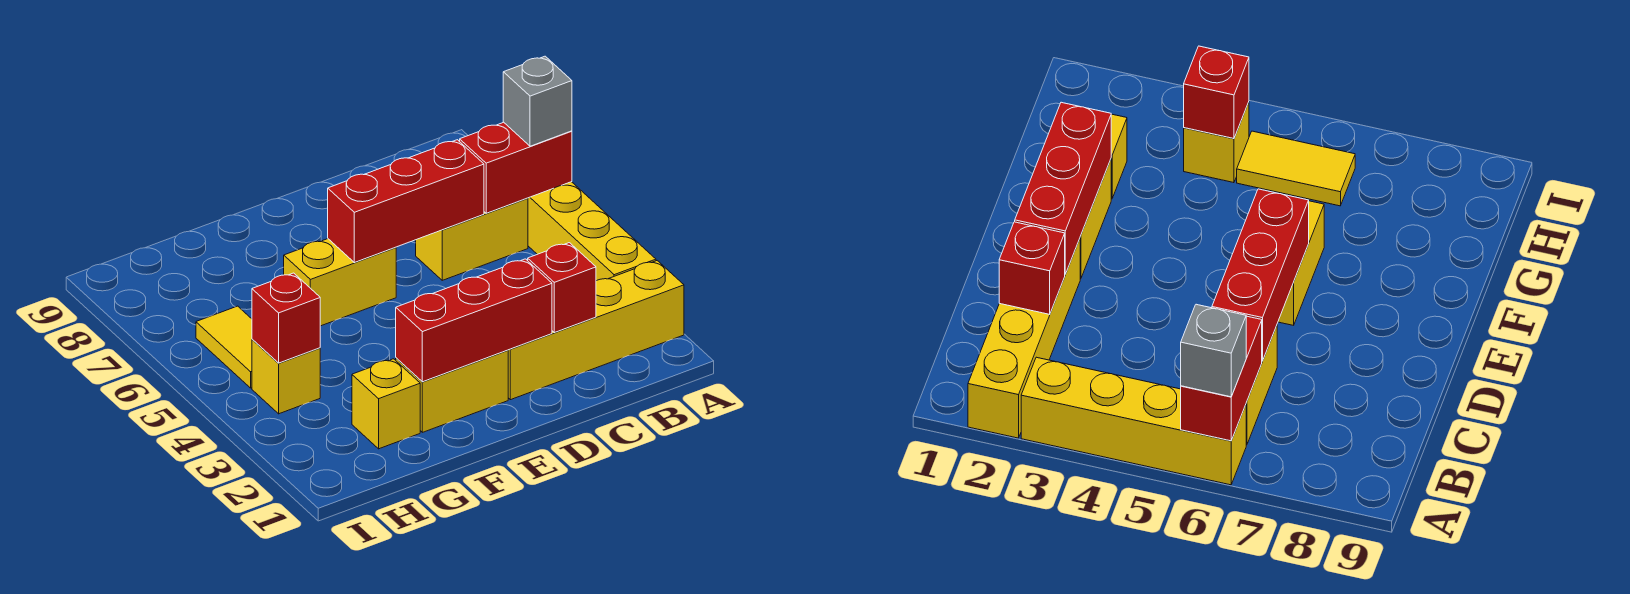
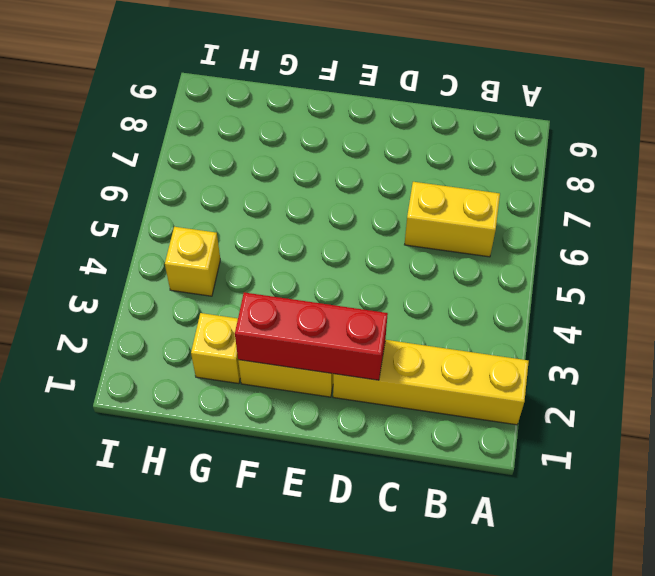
none -> yellow brick A3:A6 level 1
none -> yellow brick E6:F6 level 1
none -> yellow tile H5:H6 level 1

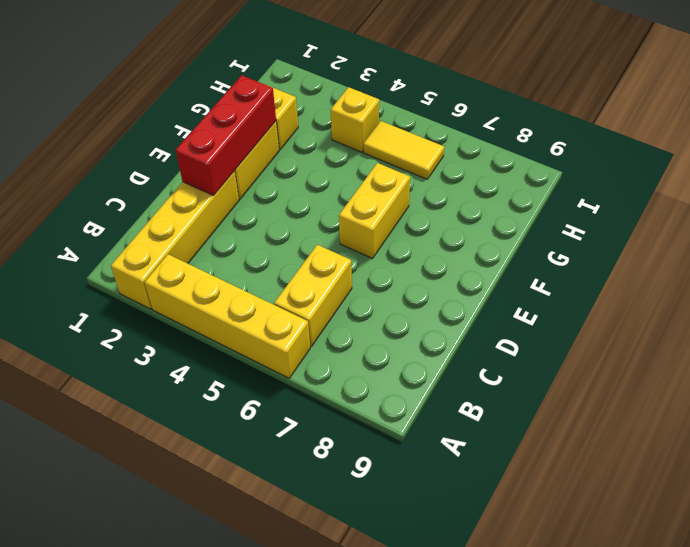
none -> red brick A6:B6 level 2
none -> red brick C2 level 2
none -> red brick C6:E6 level 2

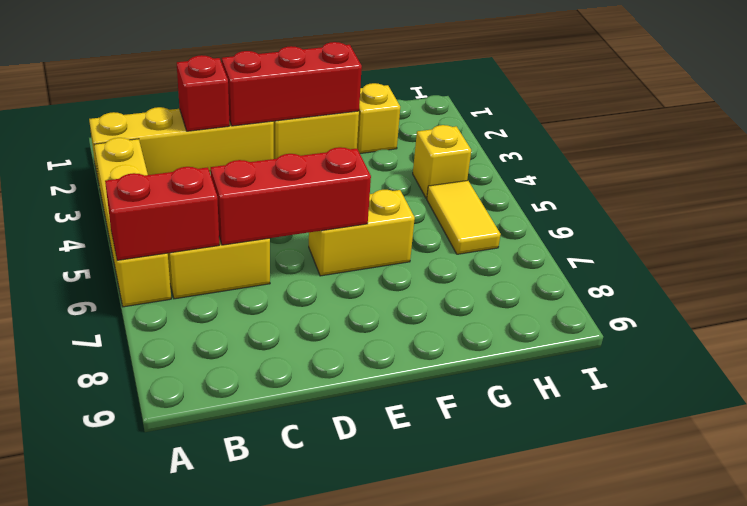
none -> red brick H4 level 2
none -> grey brick A6 level 3

